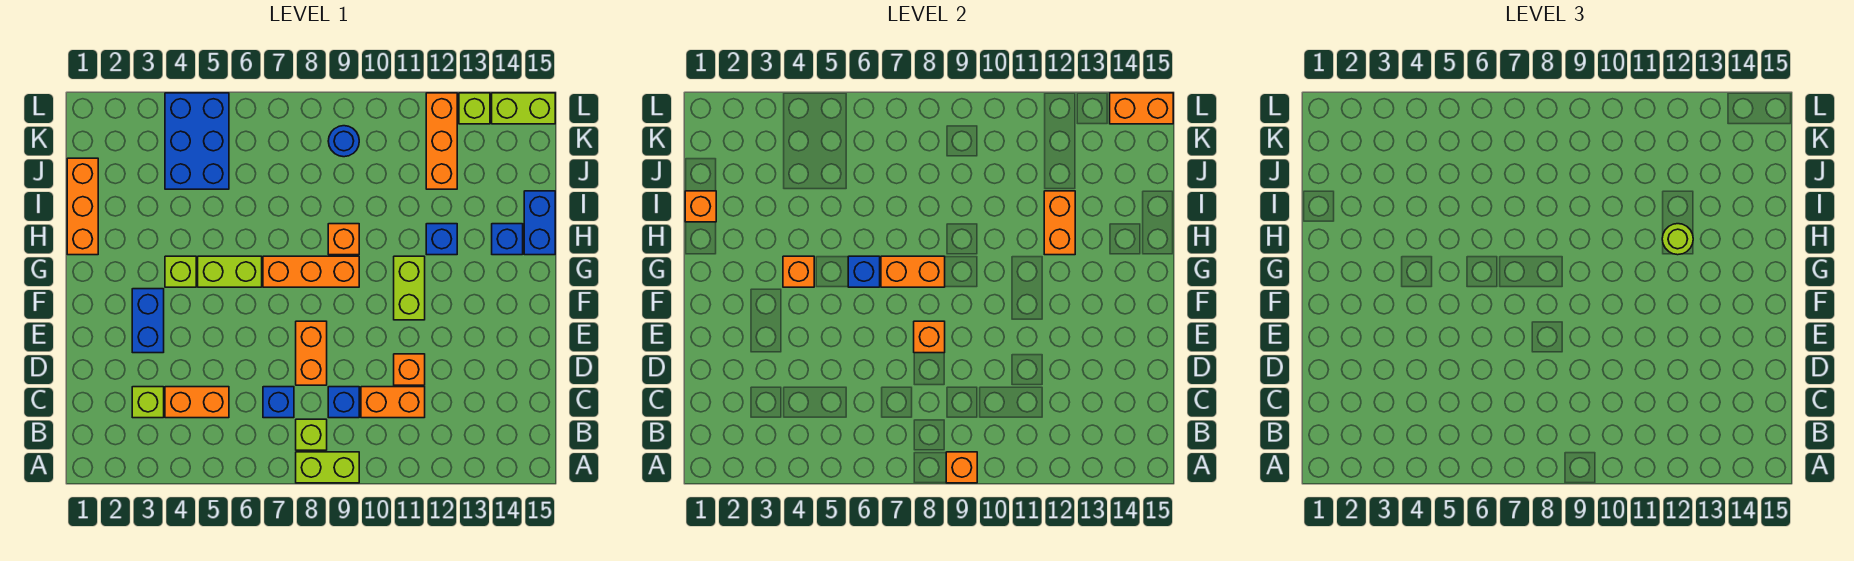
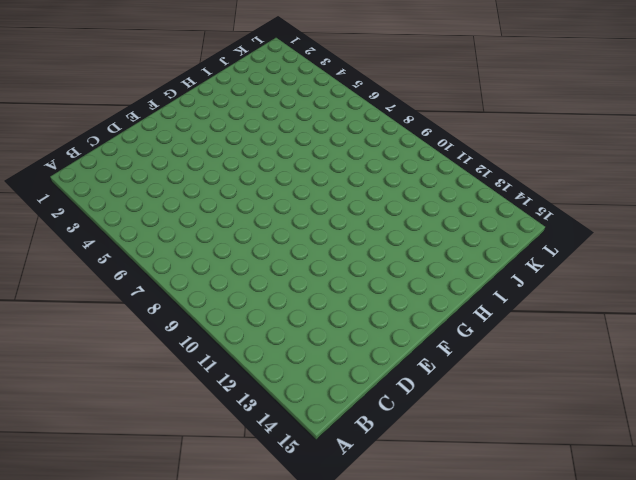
none -> lime brick A8:A9 level 1
none -> lime brick B8 level 1
none -> lime brick C3 level 1
none -> orange brick C4:C5 level 1

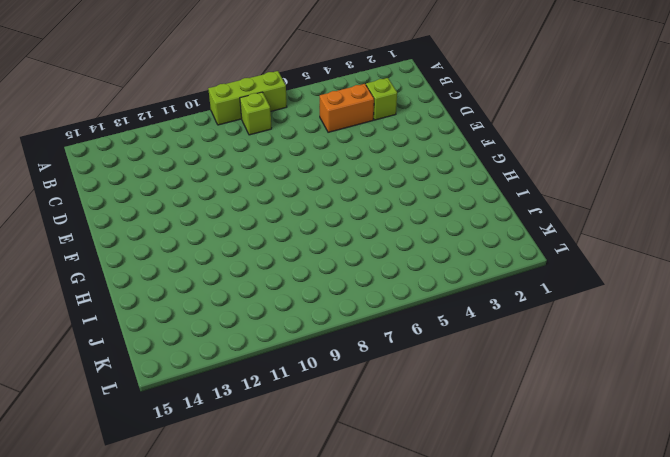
lime brick A7:A9 level 1 -> lime brick A8:A9 level 1
none -> blue brick C7 level 1
none -> blue brick C9 level 1
none -> orange brick C10:C11 level 1
none -> orange brick D8:E8 level 1

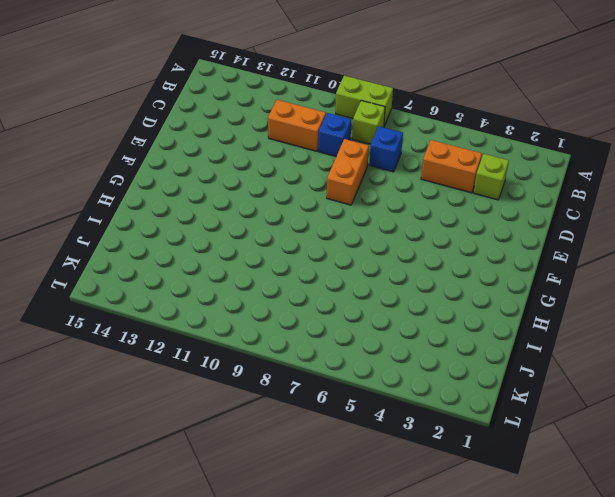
none -> orange brick D11 level 1
none -> blue brick E3:F3 level 1
none -> lime brick F11:G11 level 1
none -> lime brick G4 level 1

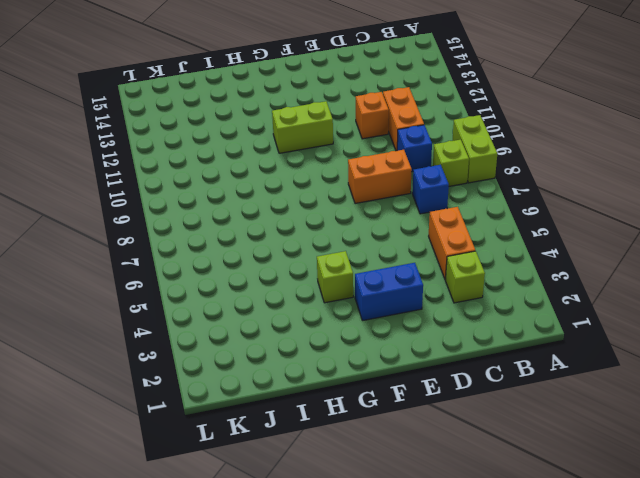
none -> lime brick G5:G6 level 1
none -> orange brick G7:G9 level 1
none -> orange brick H1:J1 level 1
none -> orange brick H9 level 1

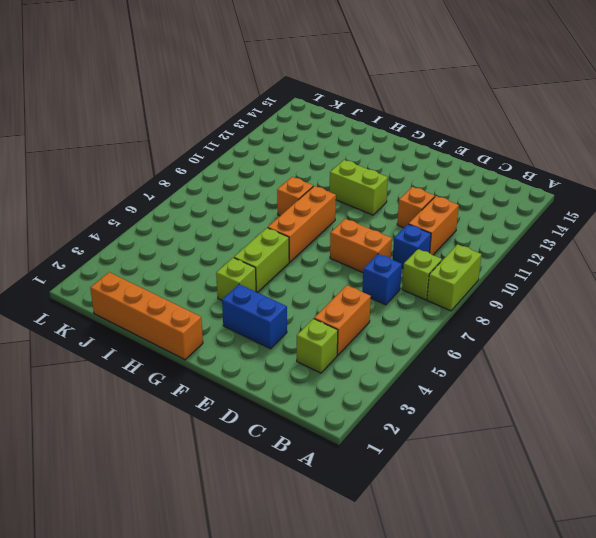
orange brick G1:J1 level 1 -> orange brick H1:J1 level 1
none -> blue brick H12 level 1
none -> blue brick H14 level 1
none -> blue brick H15:I15 level 1
none -> blue brick J4:L5 level 1

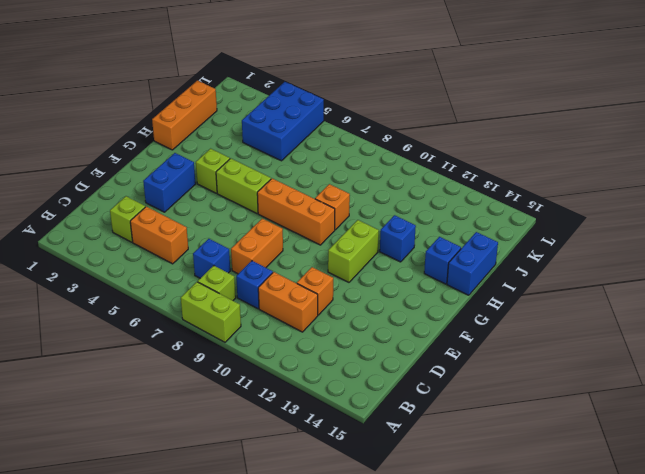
none -> orange brick J12:L12 level 1
none -> blue round brick K9 level 1
none -> lime brick L13 level 1
none -> lime brick L14:L15 level 1

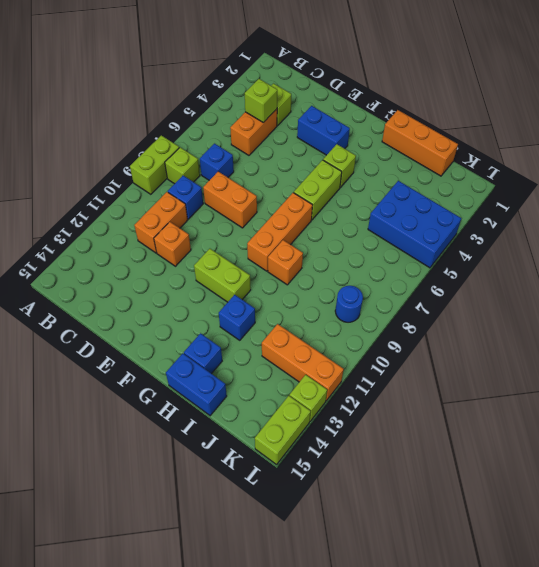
lime brick C4 level 2 -> none
none -> orange brick A9 level 2
none -> orange brick E8 level 2
none -> orange brick G4 level 2
none -> blue brick G6 level 2

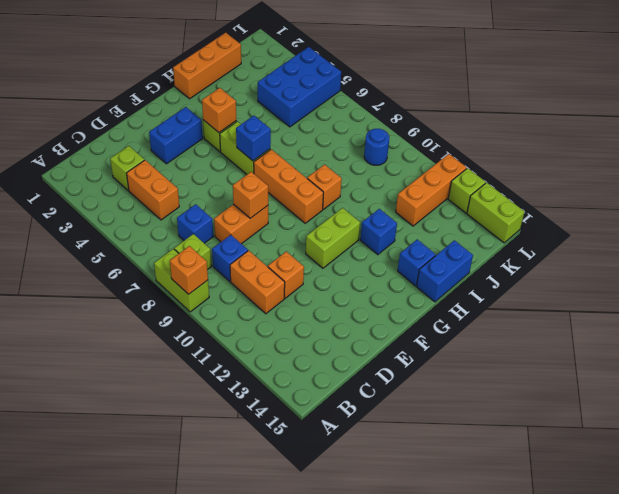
none -> orange brick G7:G8 level 2
none -> orange brick H12:I12 level 2
none -> orange brick I1 level 2
none -> orange brick L14:L15 level 2

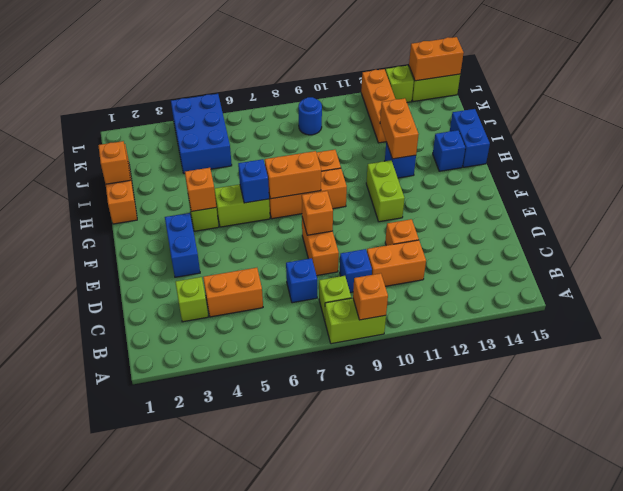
none -> lime round brick H12 level 3

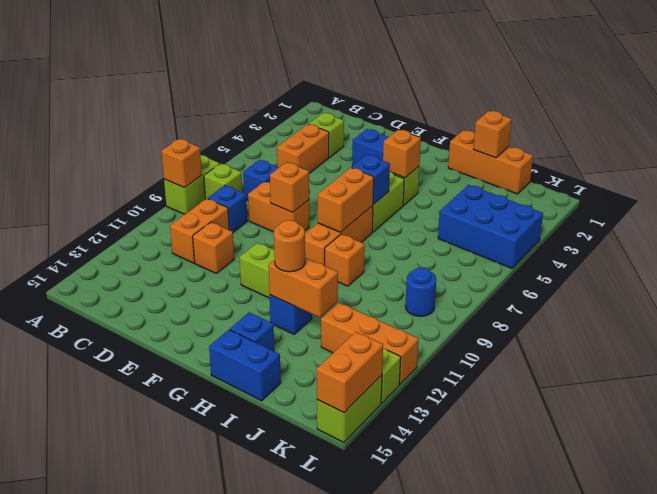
orange round brick H12 level 3 -> lime round brick H12 level 3

